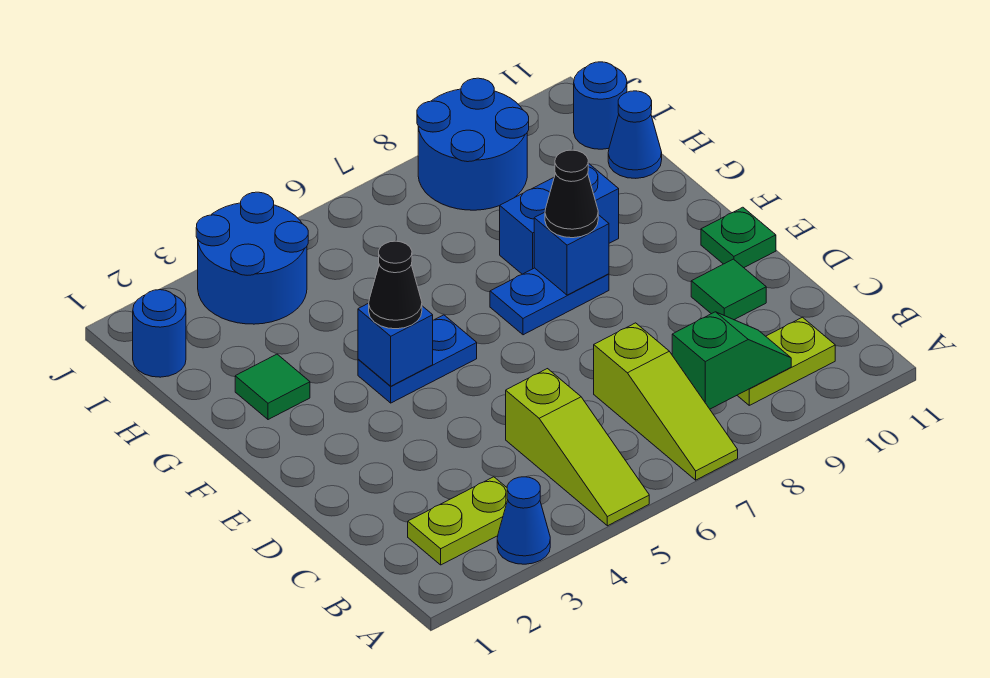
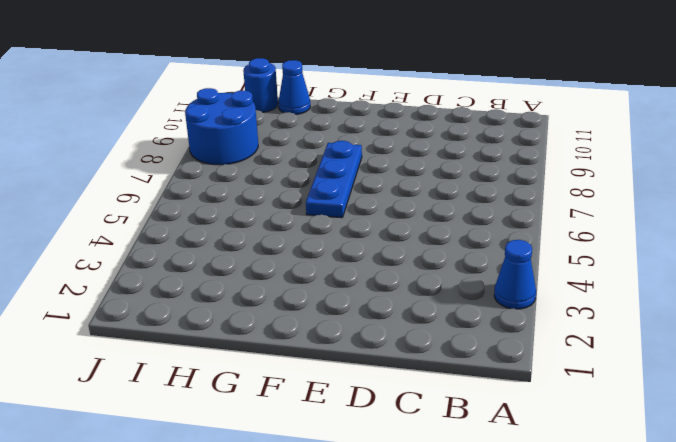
blue plate F6:F8 level 1 -> blue plate F7:F8 level 1
none -> lime slope A5:C5 level 1 top C
none -> lime slope A7:C7 level 1 top C
none -> lime plate B2:B3 level 1

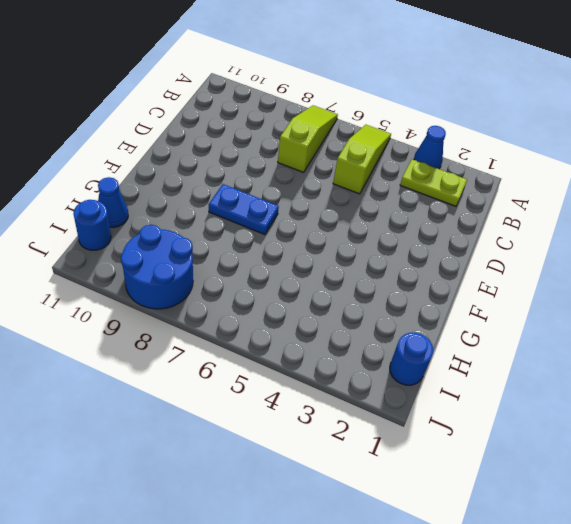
none -> lime plate B9:B10 level 1
none -> green tile D10 level 1
none -> green plate E11 level 1

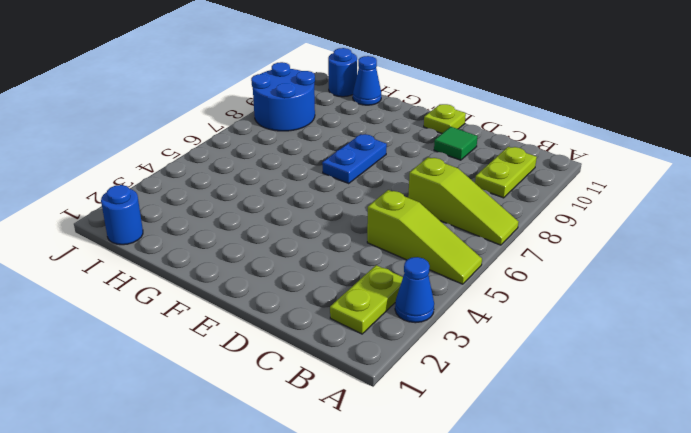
lime plate E11 level 1 -> green plate E11 level 1
none -> blue plate F4:F5 level 1
none -> green tile G2 level 1
none -> blue brick G8:G9 level 1

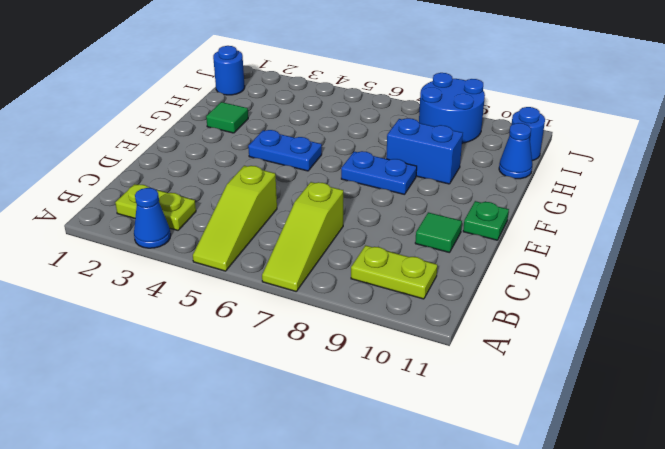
none -> blue round brick I3:J4 level 1
none -> green slope B8:B9 level 2 top 8
none -> blue brick F4 level 2

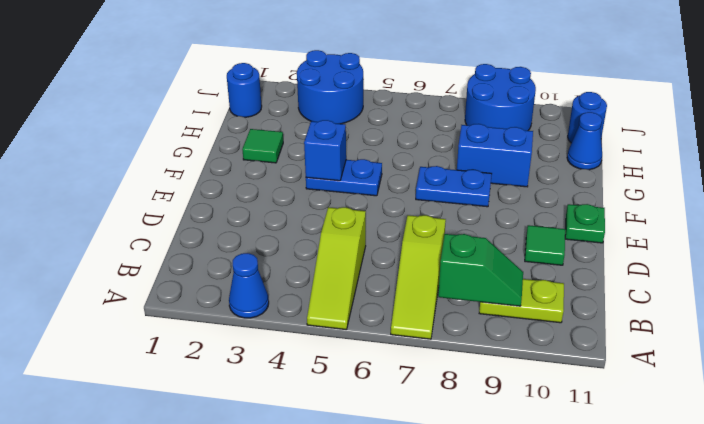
none -> lime plate B2:B3 level 1
none -> blue brick F8 level 2
none -> black cone F4 level 3

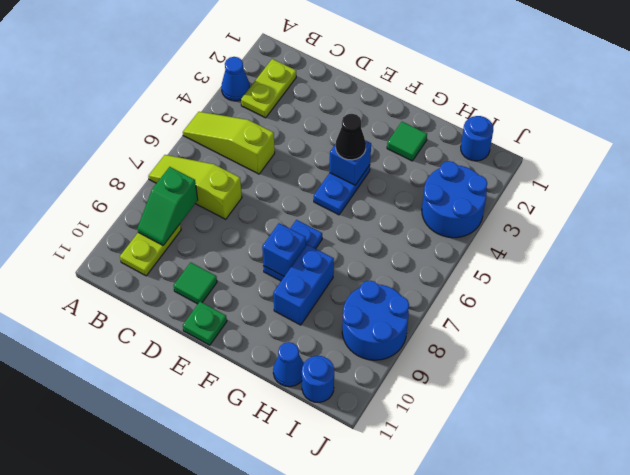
none -> black cone F8 level 3

